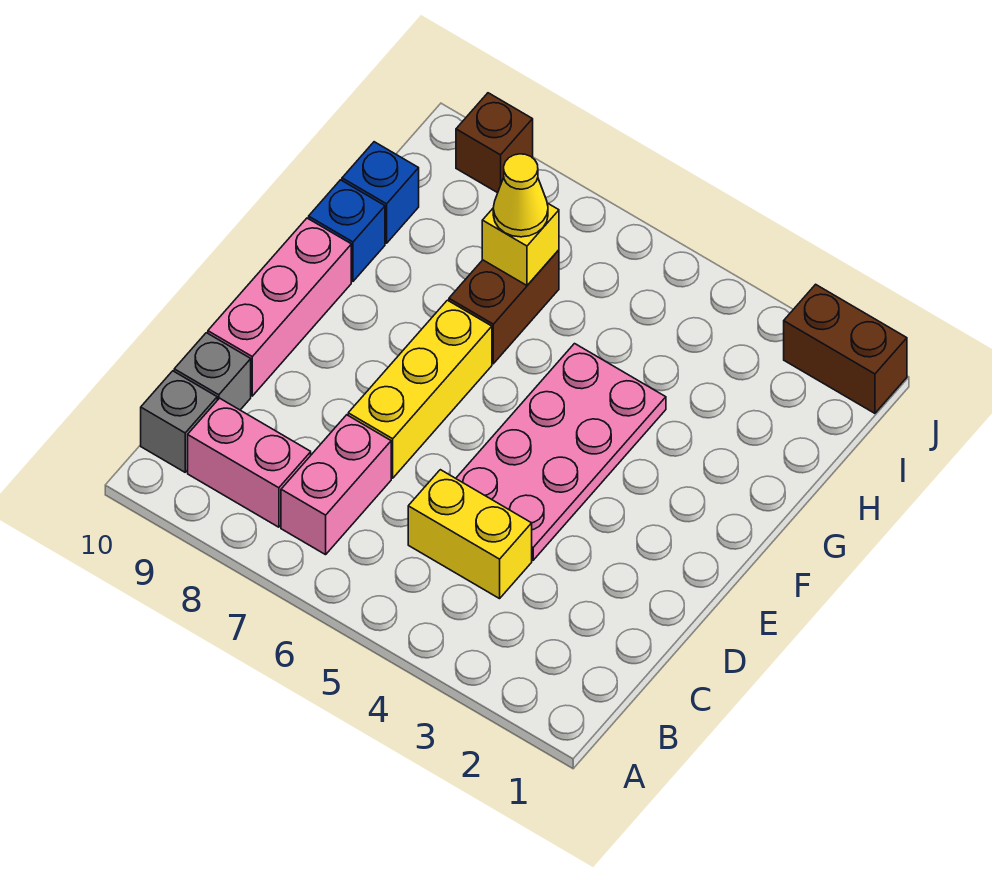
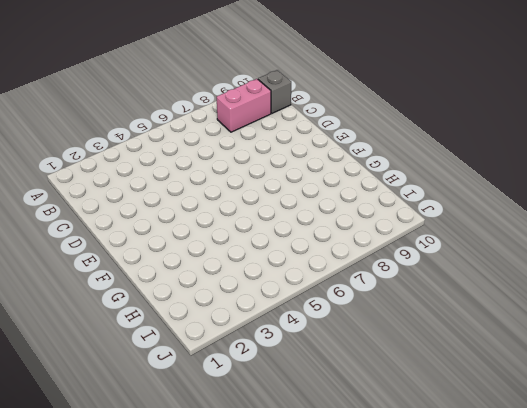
none -> pink brick B7:C7 level 1
none -> yellow brick C4:C5 level 1
none -> grey brick C10 level 1

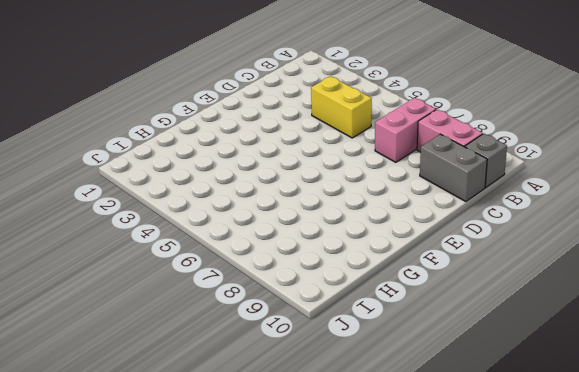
grey brick C9:C10 level 1 -> grey brick C10 level 1
none -> pink plate D4:G5 level 1
none -> yellow brick D7:F7 level 1
none -> pink brick D10:F10 level 1

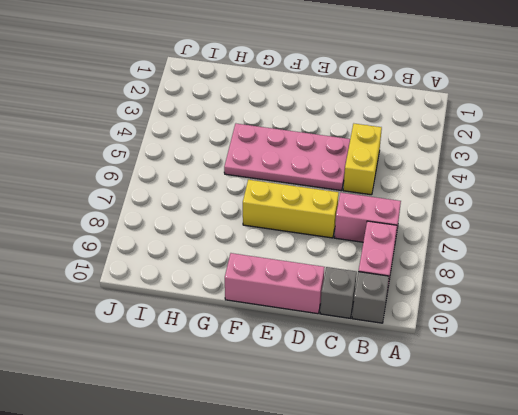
none -> brown brick G7:H7 level 1
none -> blue brick G10 level 1
none -> blue brick H10 level 1

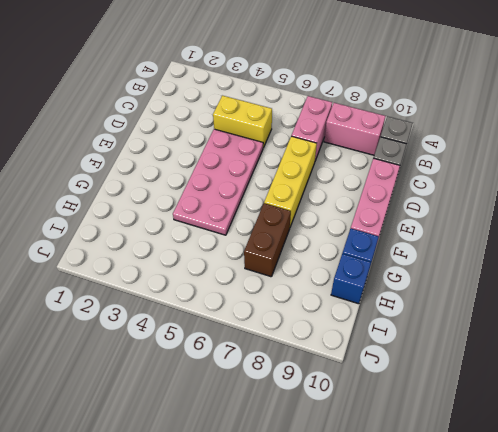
none -> brown brick J1:J2 level 1
none -> brown brick J9 level 1
none -> yellow brick H7 level 2

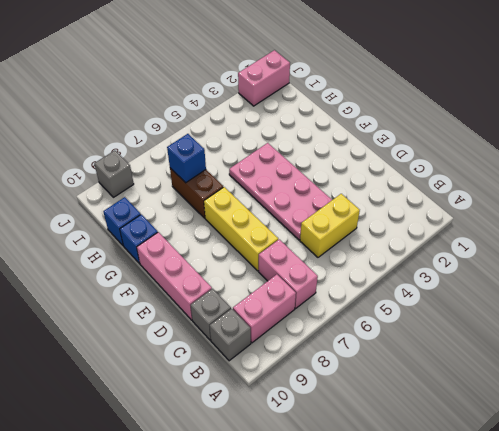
blue brick H7 level 2 -> yellow brick H7 level 2
pink brick J1:J2 level 1 -> brown brick J1:J2 level 1
grey brick J9 level 1 -> brown brick J9 level 1
none -> yellow cone H7 level 3

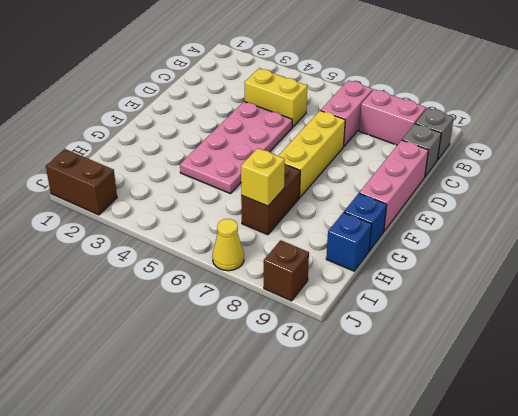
yellow cone J7 level 1 -> yellow cone H7 level 3

